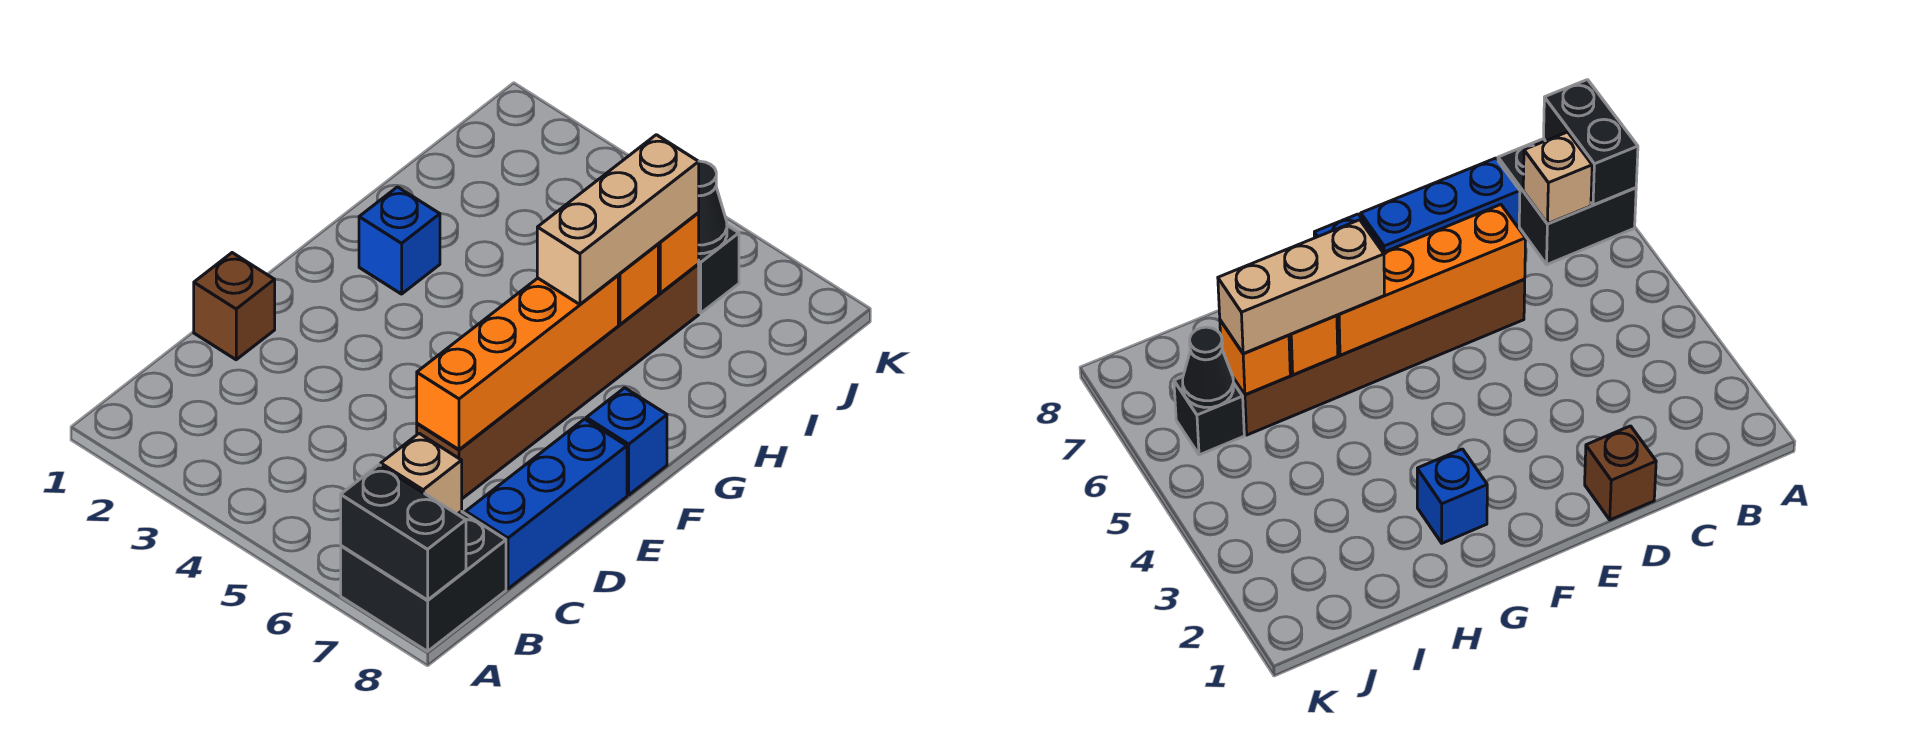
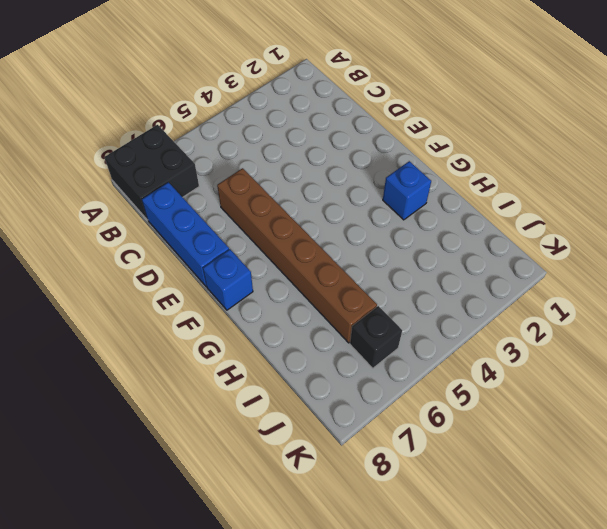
none -> brown brick D1 level 1
none -> black brick A7:A8 level 2
none -> tan brick B7 level 2

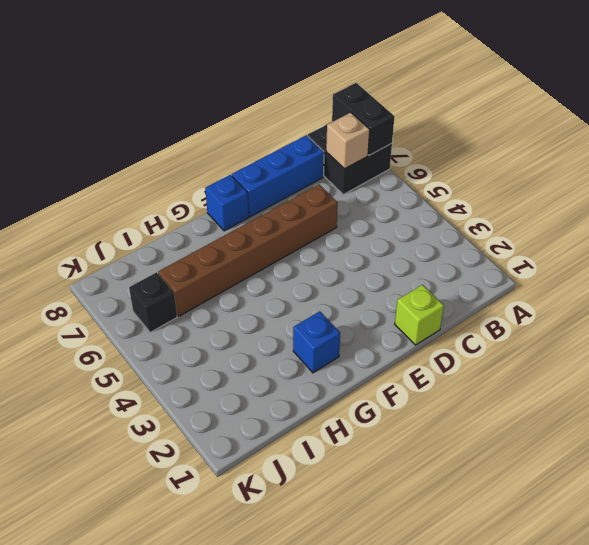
lime brick D1 level 1 -> brown brick D1 level 1
none -> orange brick D6:G6 level 2
none -> orange brick H6 level 2
none -> orange brick I6 level 2

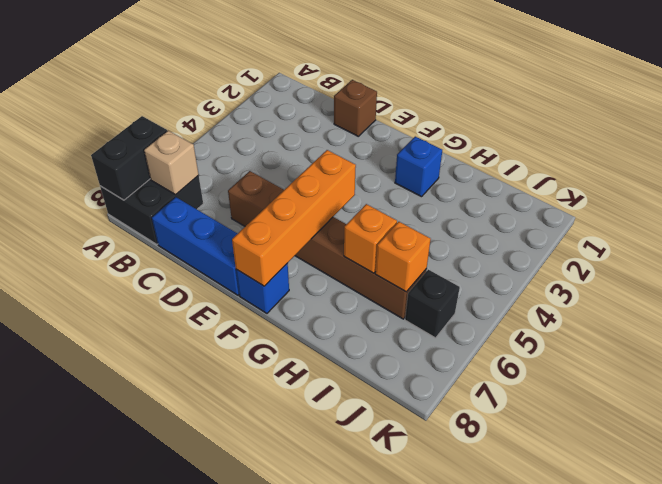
orange brick F5:F8 level 2 -> orange brick D6:G6 level 2
none -> black cone J6 level 2
none -> tan brick G6:I6 level 3

